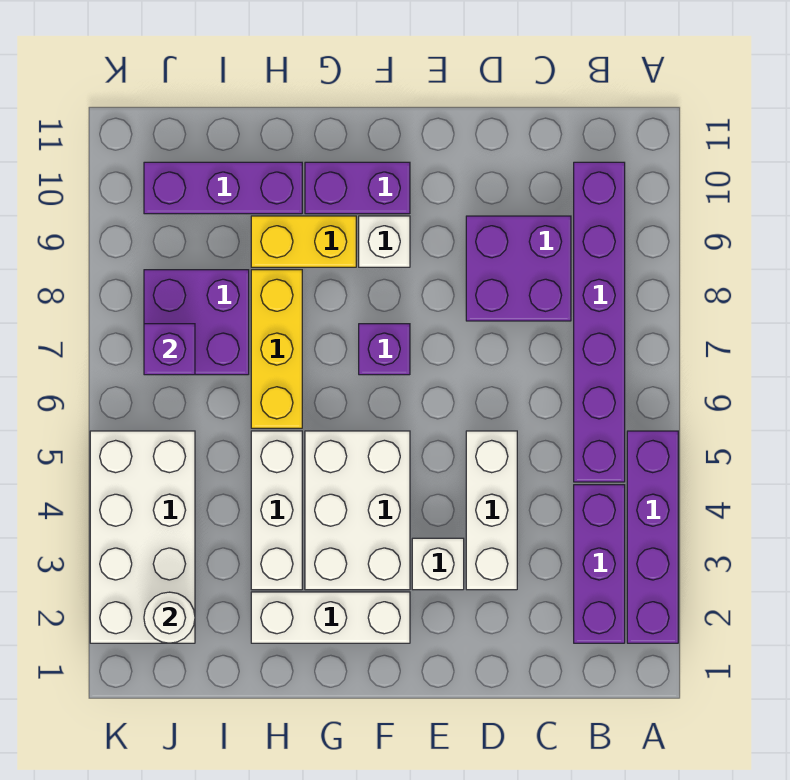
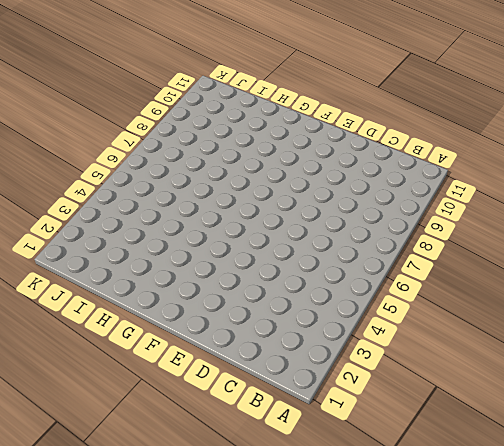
none -> purple brick A2:A5 level 1
none -> purple brick B2:B4 level 1
none -> purple brick B5:B10 level 1

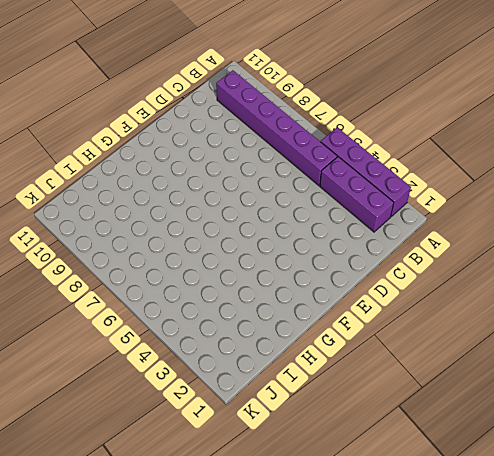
none -> purple brick C8:D9 level 1
none -> white brick D3:D5 level 1
none -> white brick E3 level 1

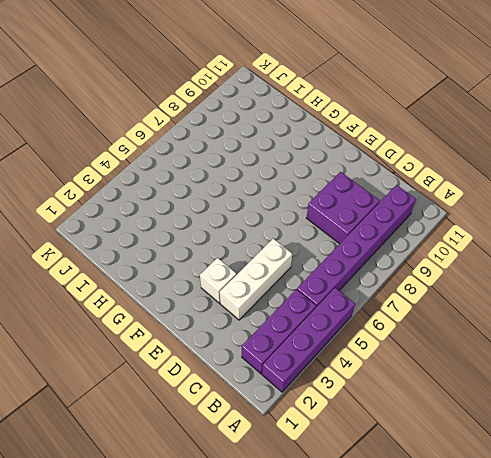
none -> white brick F2:H2 level 1
none -> white brick F3:G5 level 1
none -> purple brick F7 level 1

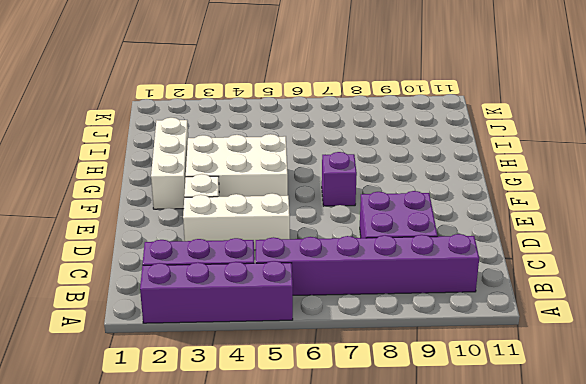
none -> white brick F9 level 1
none -> purple brick F10:G10 level 1
none -> yellow brick G9:H9 level 1

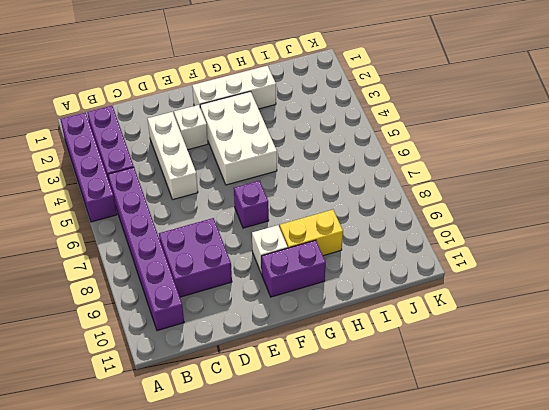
none -> white brick H3:H5 level 1
none -> yellow brick H6:H8 level 1
none -> purple brick H10:J10 level 1

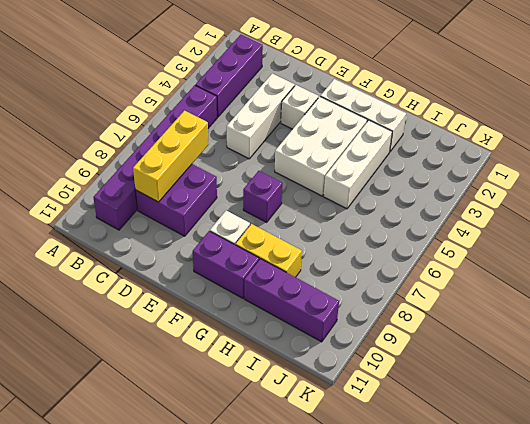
yellow brick C7:C9 level 2 -> yellow brick H6:H8 level 1
none -> purple brick A2:A5 level 1
none -> purple brick I7:J8 level 1
none -> white brick J2:K5 level 1

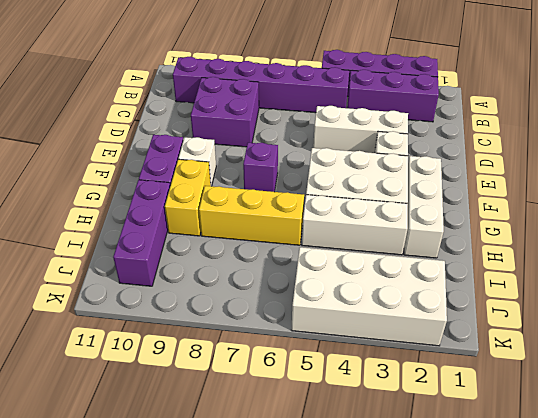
none -> purple brick I7:J8 level 1
none -> white round brick J2 level 2
none -> purple brick J7 level 2

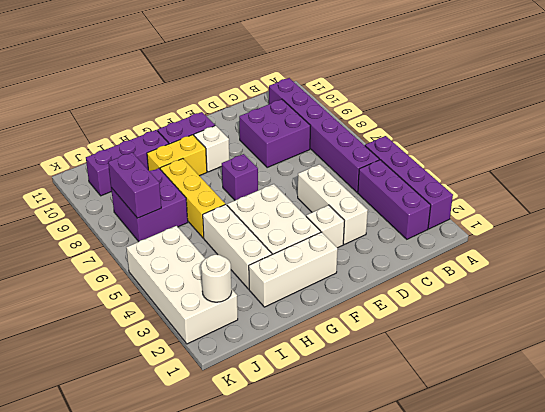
purple brick J7:J8 level 2 -> purple brick J7 level 2

